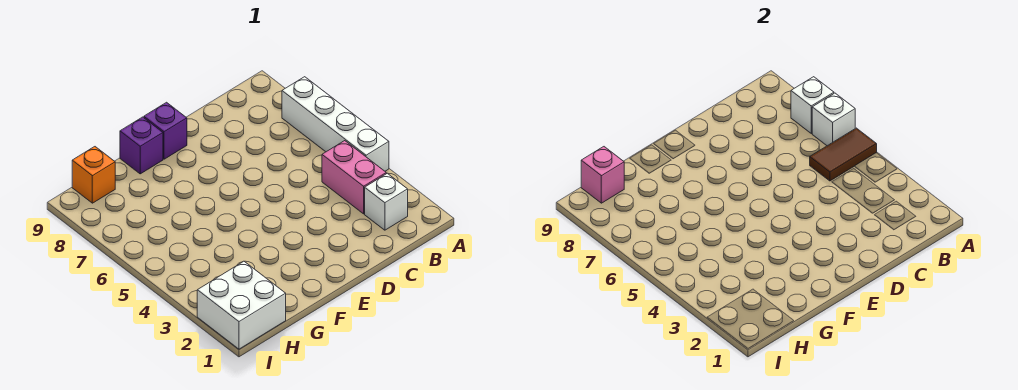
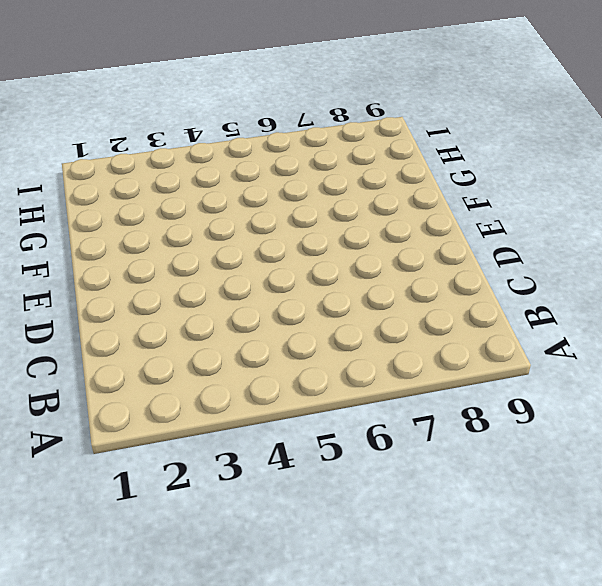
none -> white brick A4:A7 level 1
none -> white brick B2 level 1

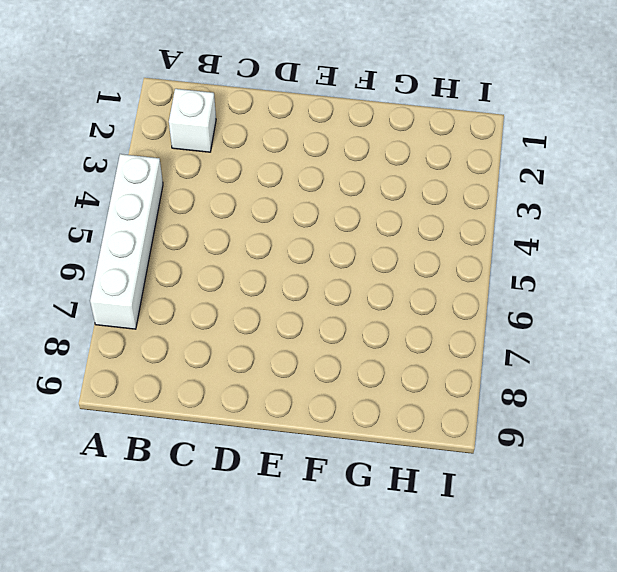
none -> pink brick B3:B4 level 1
none -> purple brick E9 level 1

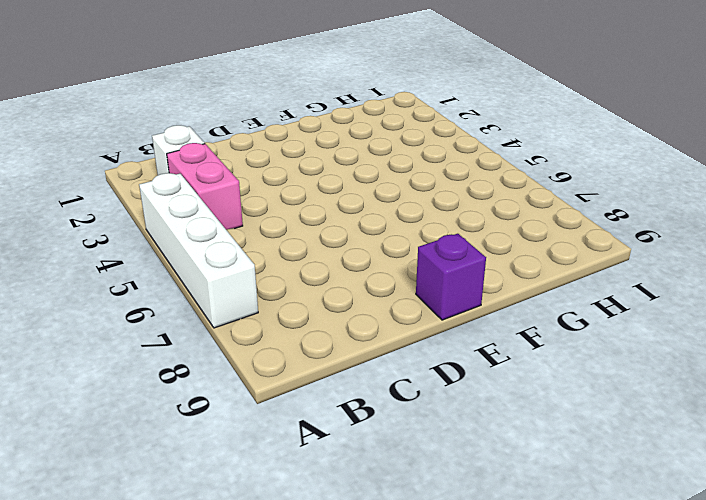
none -> purple brick F9 level 1
none -> white brick H1:I2 level 1

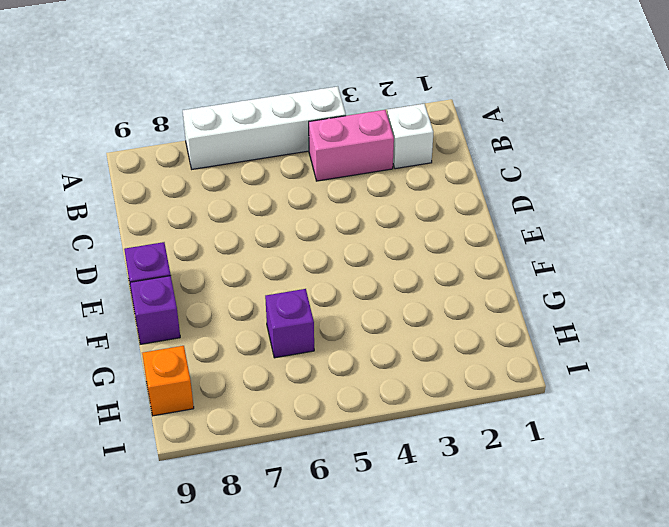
purple brick G6 level 1 -> none
none -> white brick H1:I2 level 1
none -> brown tile A5:B5 level 2

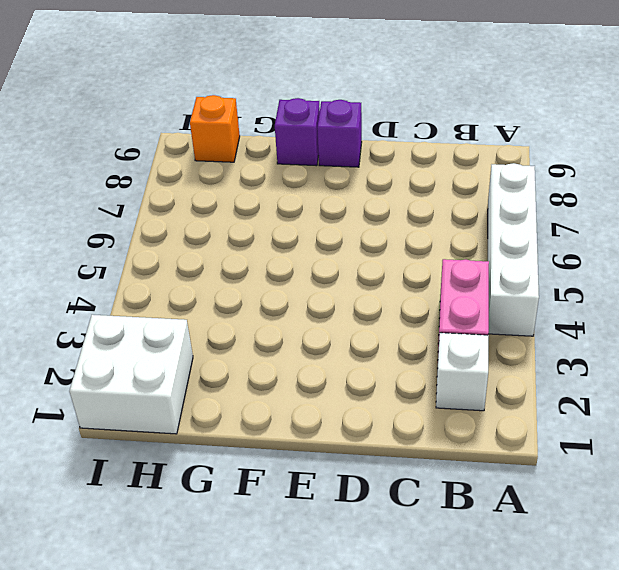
none -> brown tile A5:B5 level 2
none -> white brick A6 level 2

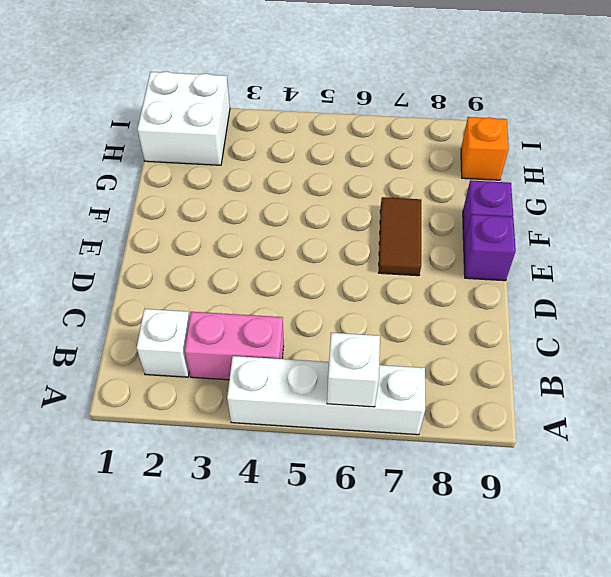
brown tile E7:F7 level 1 -> brown tile A5:B5 level 2
none -> white brick A7 level 2
none -> pink brick H9 level 2

